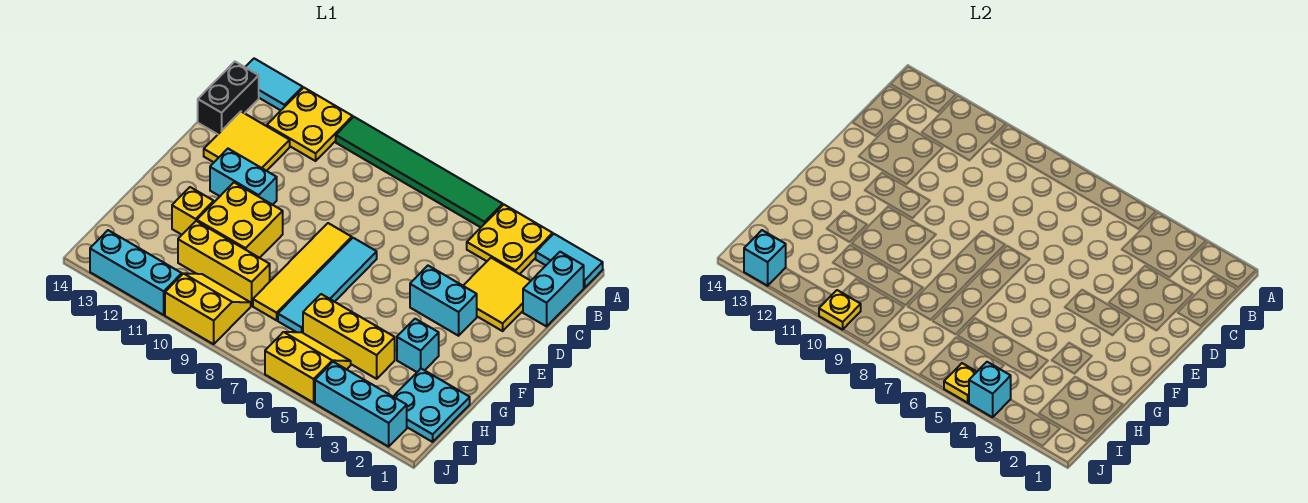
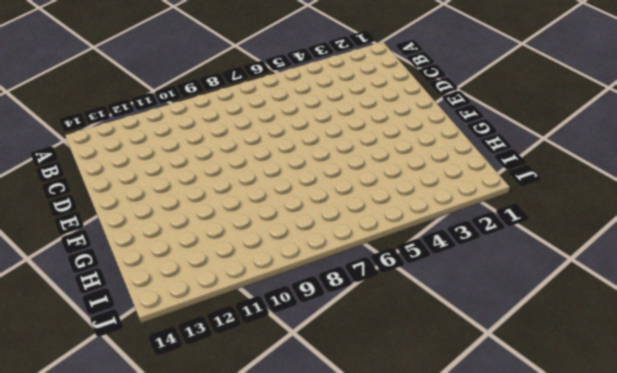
none -> cyan tile A1:A2 level 1
none -> yellow plate A3:B4 level 1
none -> green tile A5:A10 level 1

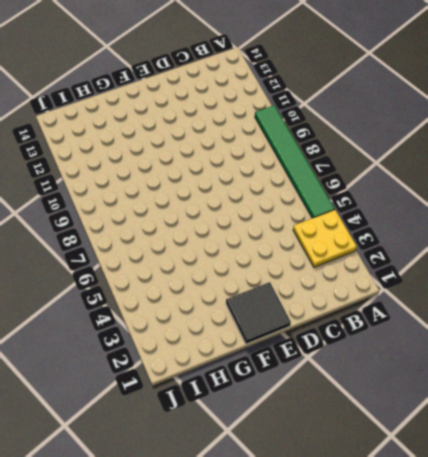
black tile E1:F2 level 1 -> none
none -> cyan tile A1:A2 level 1
none -> yellow plate A11:B12 level 1
none -> cyan tile A13:A14 level 1

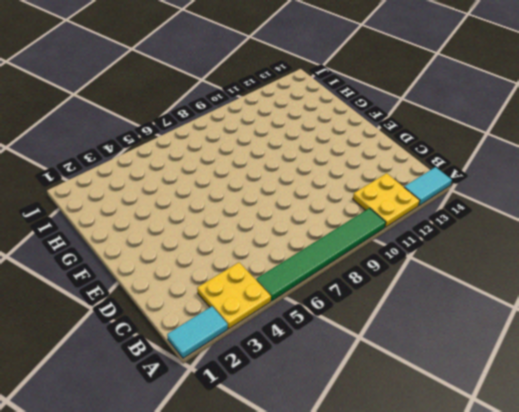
none -> cyan brick B1:C1 level 1
none -> black brick B14:C14 level 1
none -> yellow tile C2:D3 level 1

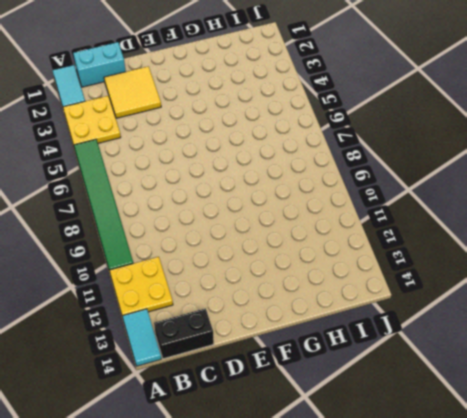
none -> yellow tile C12:D13 level 1
none -> cyan brick E3:E4 level 1
none -> cyan tile E7:H7 level 1

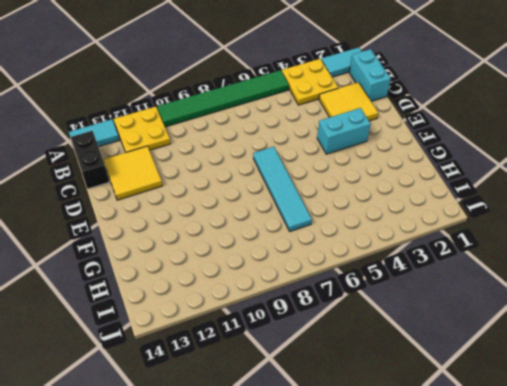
none -> yellow tile E8:H8 level 1
none -> cyan brick E11:E12 level 1
none -> yellow brick F10:G11 level 1

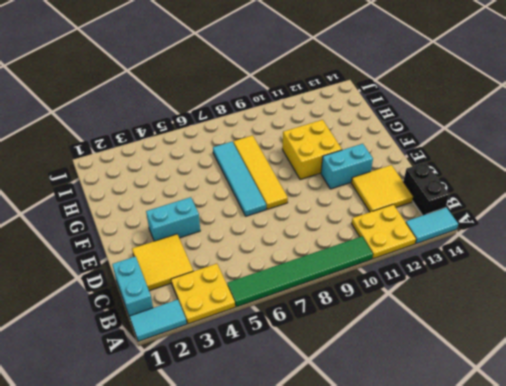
none -> cyan brick G3 level 1
none -> yellow brick G12 level 1
none -> cyan plate H1:I2 level 1

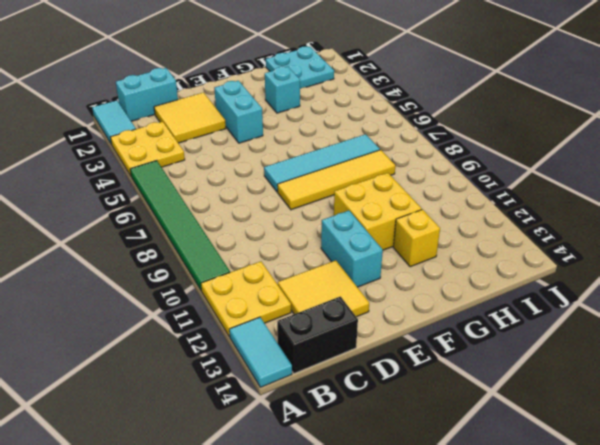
none -> yellow brick H4:H6 level 1
none -> yellow brick H9:H11 level 1
none -> yellow slope I5:J6 level 1 top J

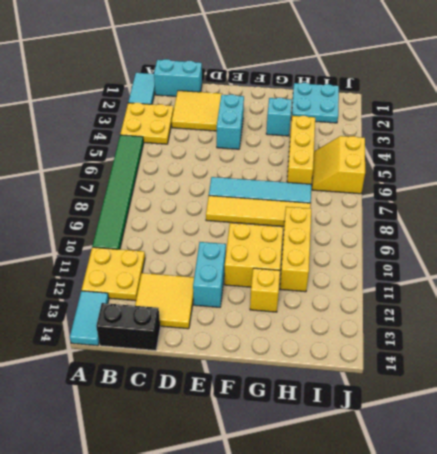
none -> yellow slope I9:J10 level 1 top J
none -> cyan brick J2:J4 level 1
none -> cyan brick J11:J13 level 1

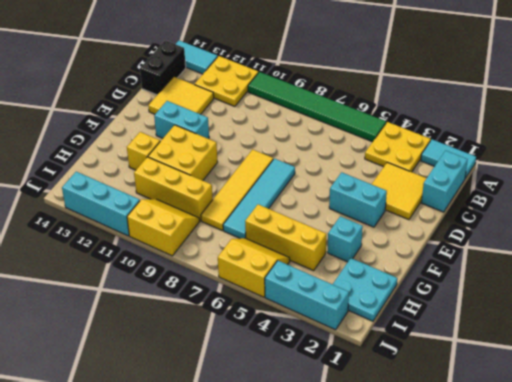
none -> cyan brick J4 level 2
none -> yellow plate J5 level 2
none -> yellow plate J10 level 2

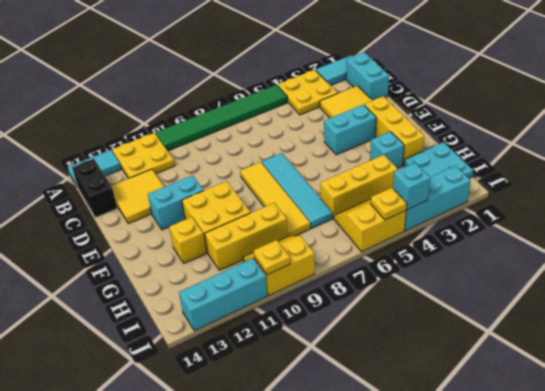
yellow brick E2:G2 level 1 -> none
none -> cyan brick J13 level 2

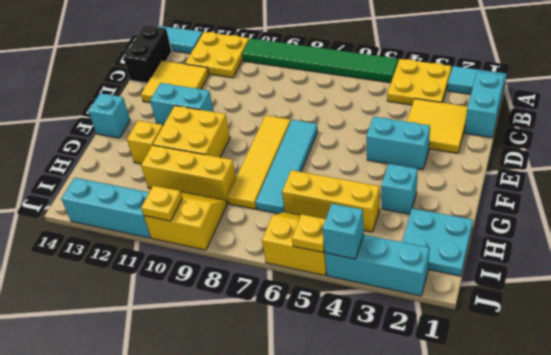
cyan brick F14 level 1 -> cyan brick J13 level 2

